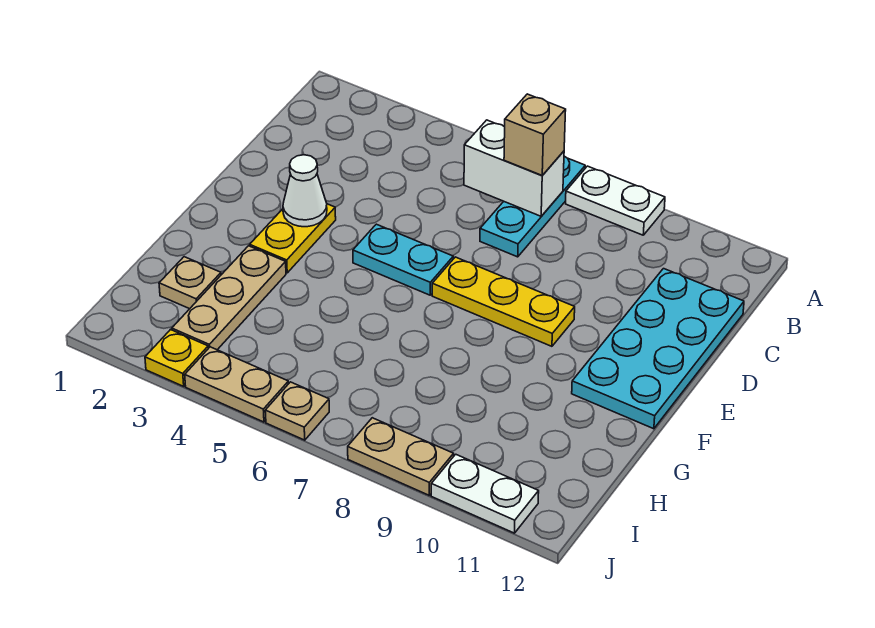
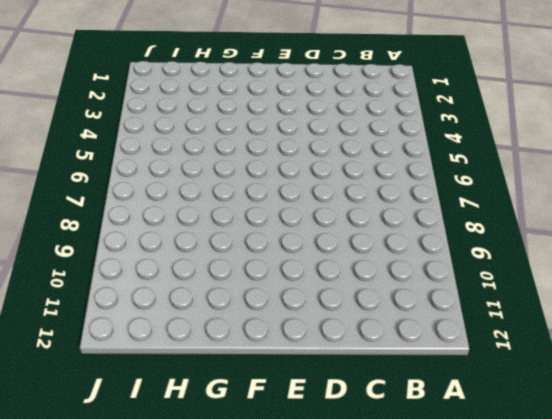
none -> cyan plate A7:C7 level 1
none -> white plate A8:A9 level 1
none -> cyan plate C11:F12 level 1

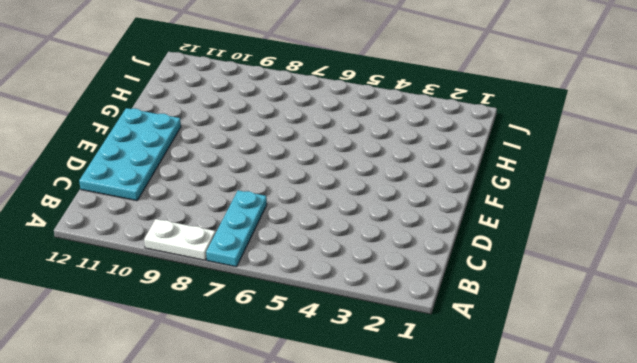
none -> yellow plate E3:F3 level 1
none -> cyan plate E5:E6 level 1
none -> yellow plate E7:E9 level 1

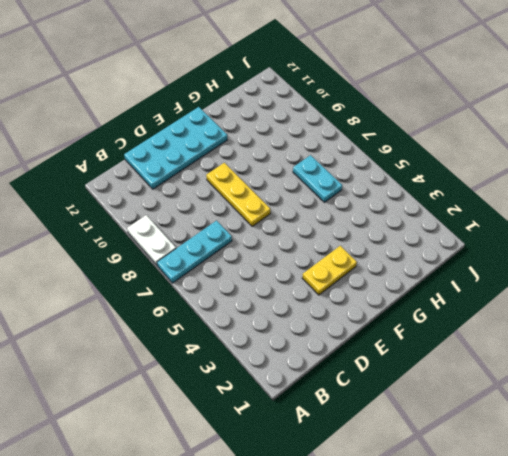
cyan plate H6:H7 level 1 -> cyan plate E5:E6 level 1
none -> tan plate G3:I3 level 1
none -> tan plate H2 level 1
none -> yellow plate J3 level 1

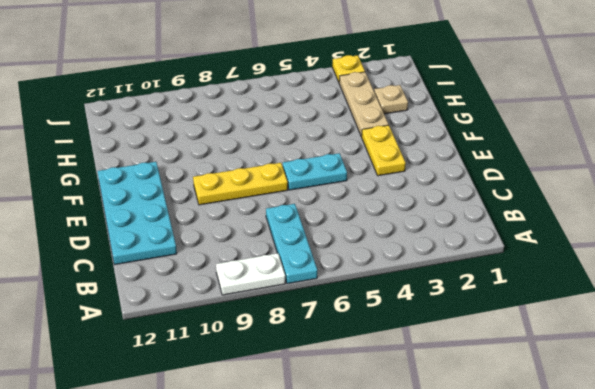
none -> tan plate J4:J5 level 1
none -> tan plate J6 level 1
none -> tan plate J8:J9 level 1

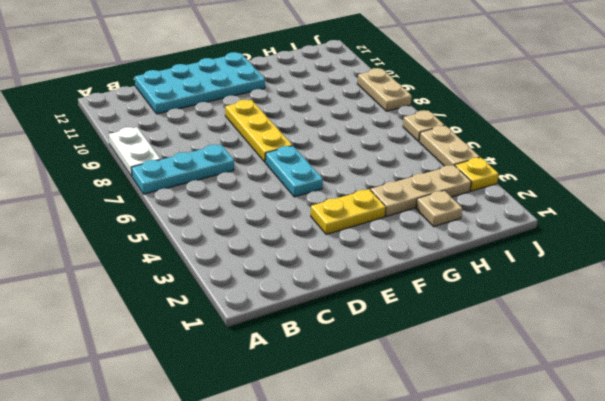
none -> white plate J10:J11 level 1
none -> white brick B6:B7 level 2
none -> white cone E3 level 2

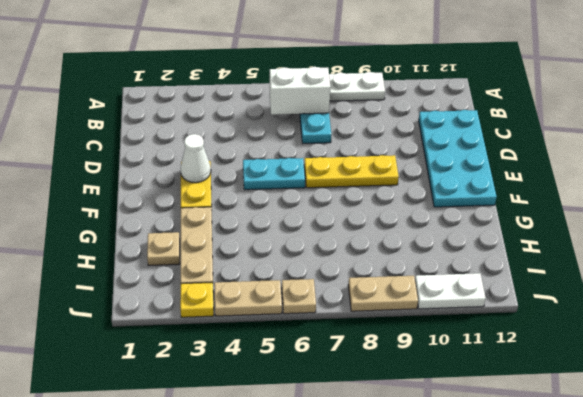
none -> tan brick B7 level 3

